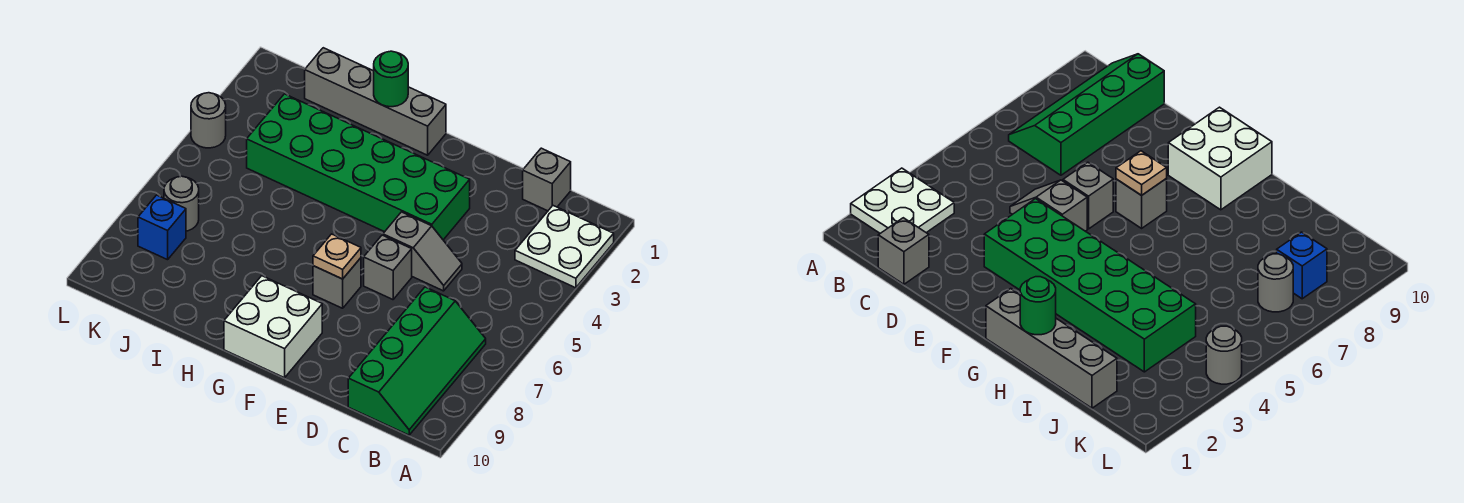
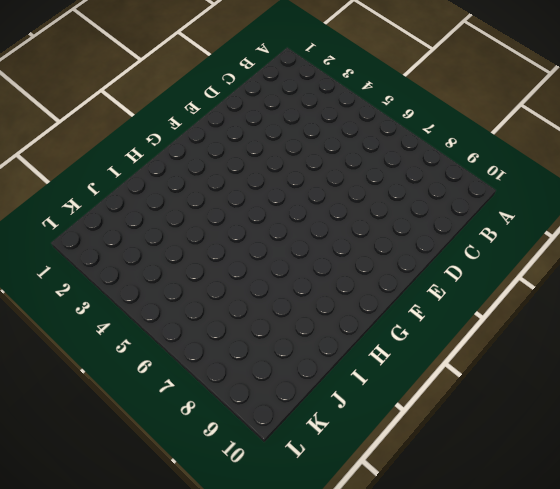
none -> white plate A2:B3 level 1
none -> green slope B7:C10 level 1 top C
none -> grey brick C1 level 1

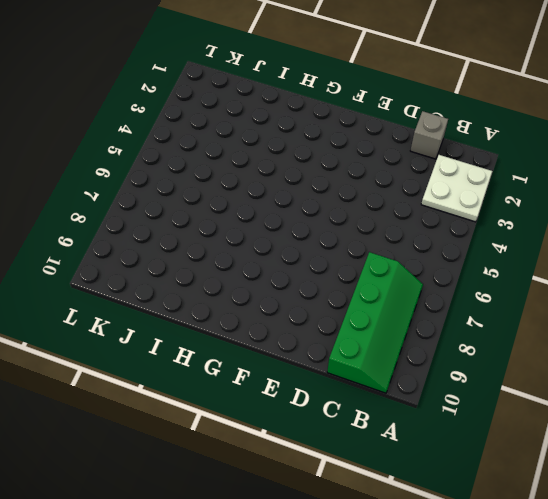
none -> grey slope D5:E5 level 1 top E
none -> green brick E3:J4 level 1
none -> grey brick E6 level 1

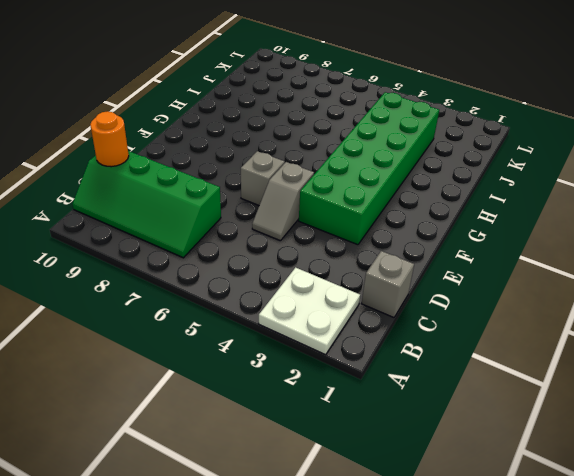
orange round brick C10 level 2 -> none
none -> grey brick F7 level 1
none -> white brick F9:G10 level 1
none -> grey brick G1:J1 level 1

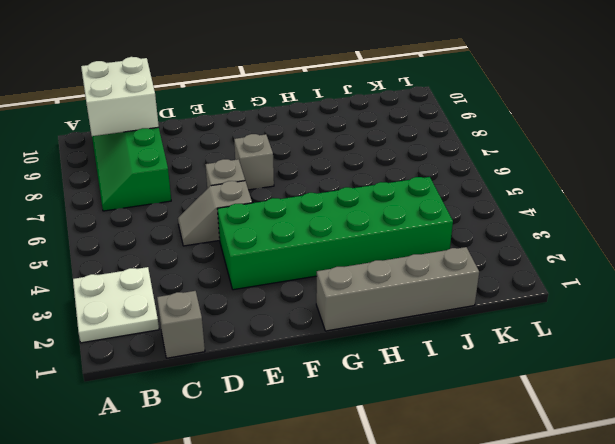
white brick B9:C10 level 2 -> white brick F9:G10 level 1
none -> grey round brick K7 level 1
none -> blue brick K8 level 1
none -> grey round brick L4 level 1

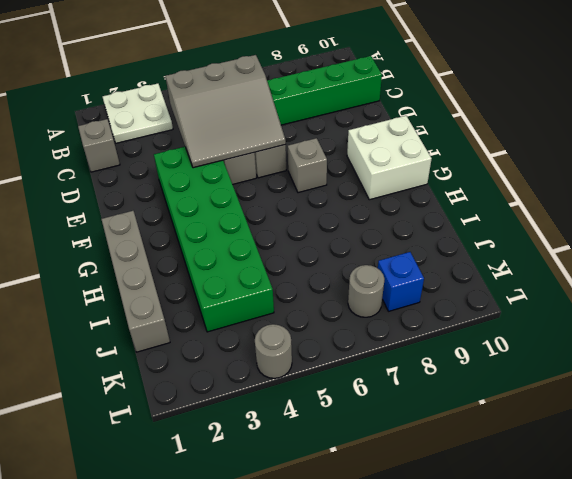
grey slope C4:E6 level 2 top C -> none
none -> tan plate F7 level 2
none -> green round brick H1 level 2

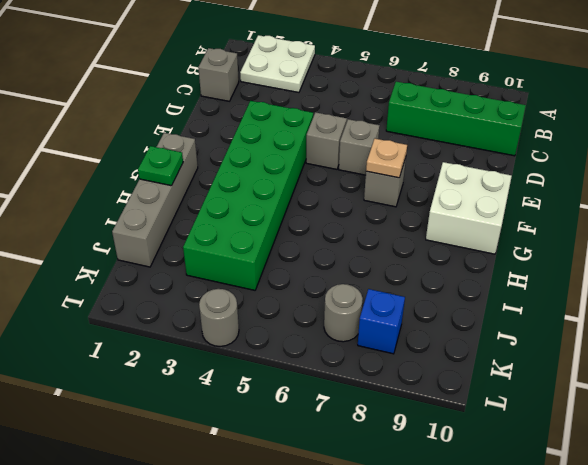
green plate H1 level 2 -> green round brick H1 level 2

